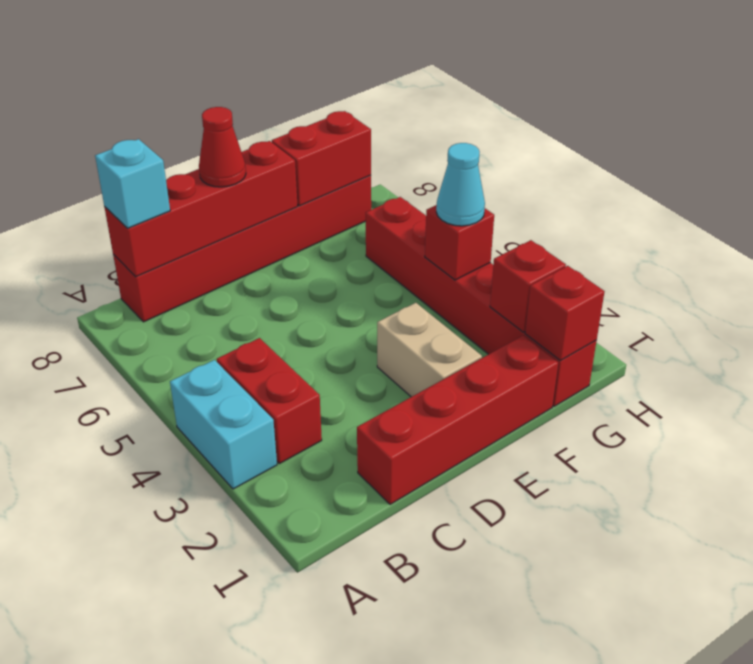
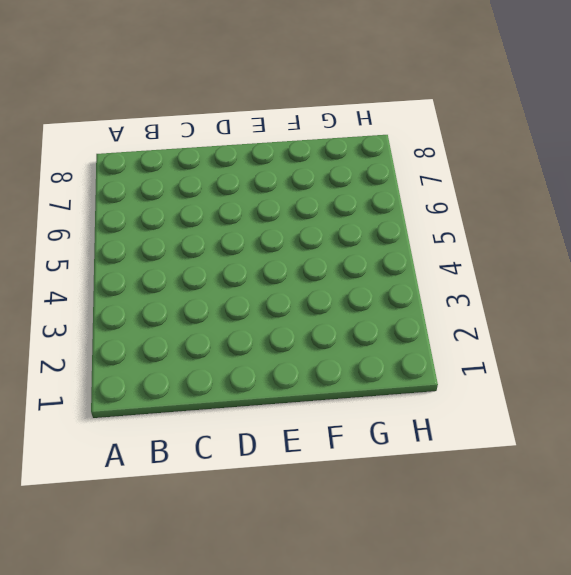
none -> cyan brick A3:A4 level 1
none -> red brick B3:B4 level 1
none -> red brick B8:G8 level 1

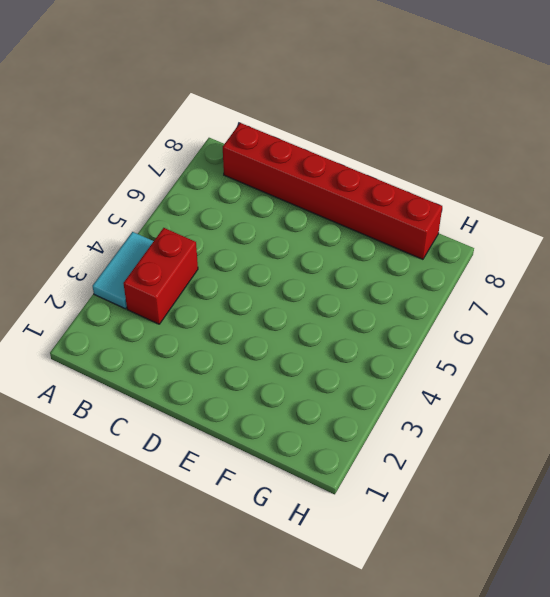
cyan tile A3:A4 level 1 -> cyan brick A3:A4 level 1
none -> red brick C1:F1 level 1
none -> tan brick E2:E3 level 1
none -> red brick G1:G6 level 1

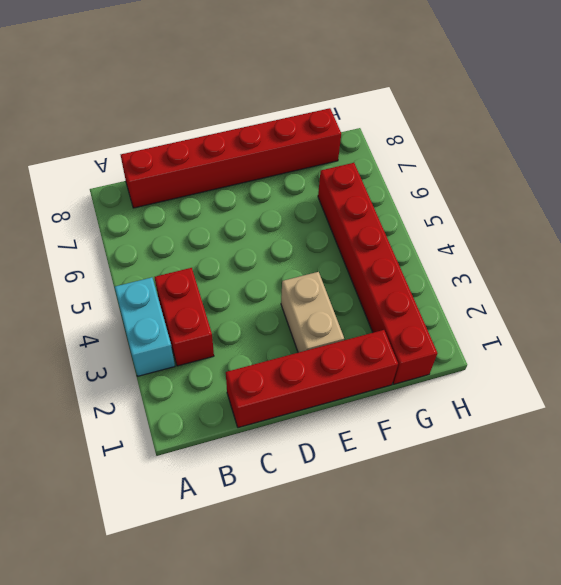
none -> red brick B8:E8 level 2
none -> red brick F8:G8 level 2
none -> red brick G1 level 2

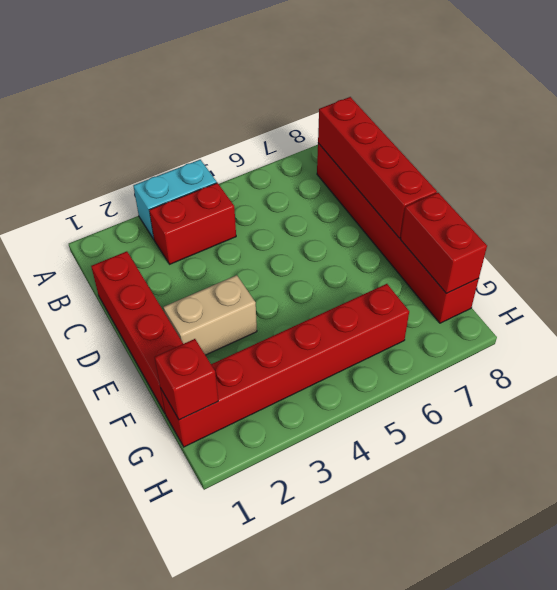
none -> red brick G2 level 2
none -> red brick G4 level 2
none -> cyan brick B8 level 3

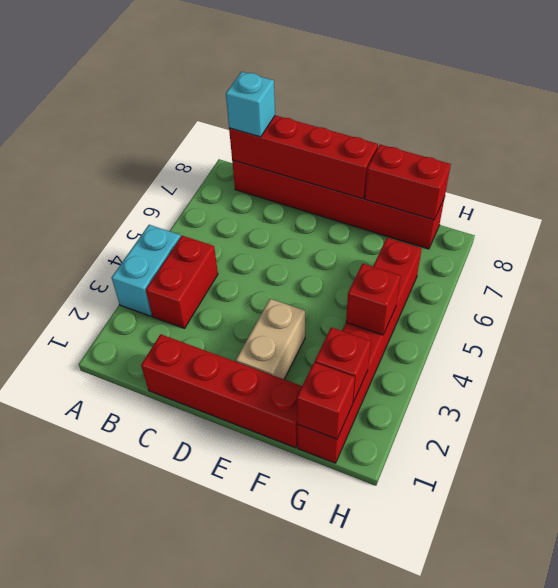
none -> red cone D8 level 3
none -> cyan cone G4 level 3

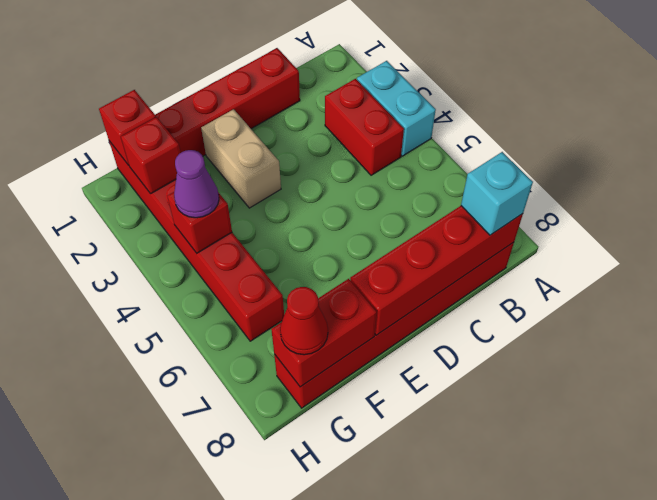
purple cone G4 level 3 -> cyan cone G4 level 3
red cone G8 level 3 -> red cone D8 level 3

